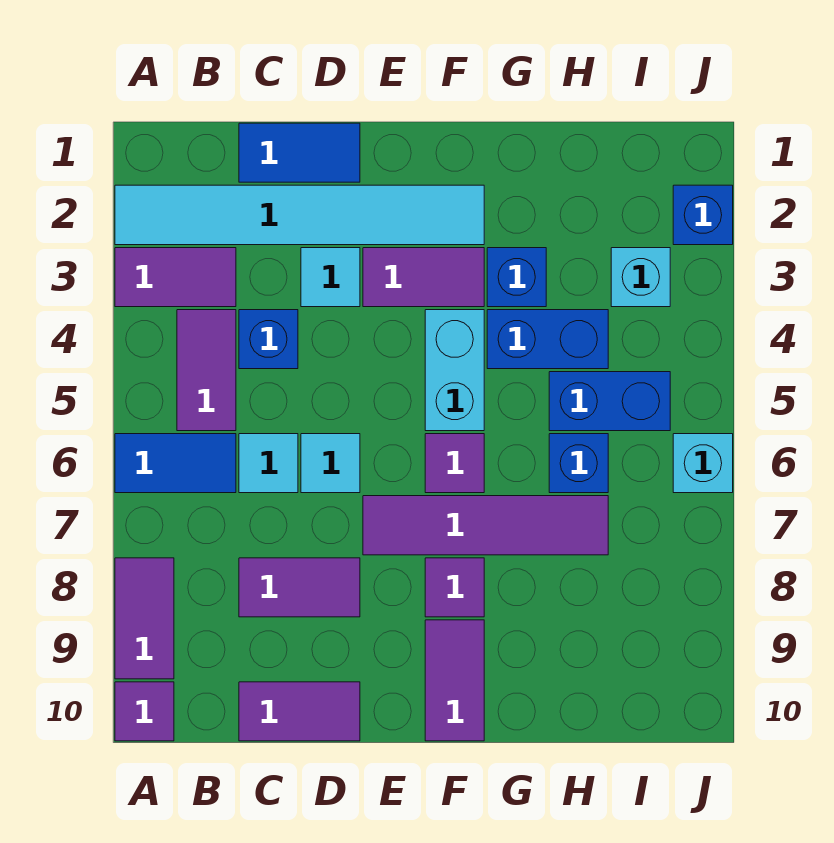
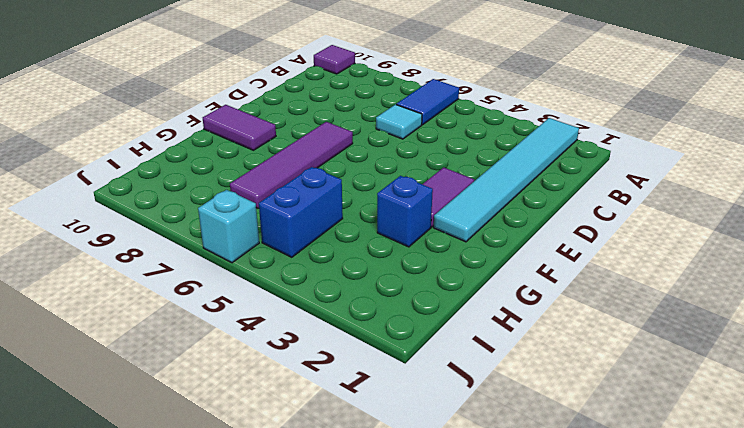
none -> purple tile A3:B3 level 1
none -> purple tile A8:A9 level 1
none -> purple tile B4:B5 level 1

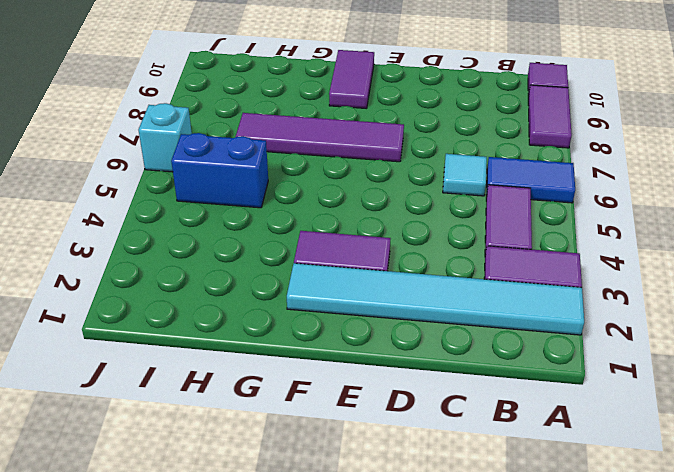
none -> blue tile C1:D1 level 1
none -> blue brick C4 level 1
none -> purple tile C8:D8 level 1

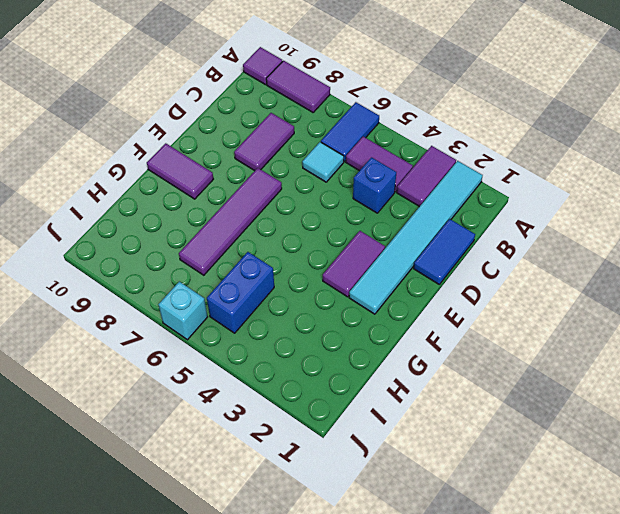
none -> purple tile C10:D10 level 1
none -> cyan tile D3 level 1
none -> cyan tile D6 level 1

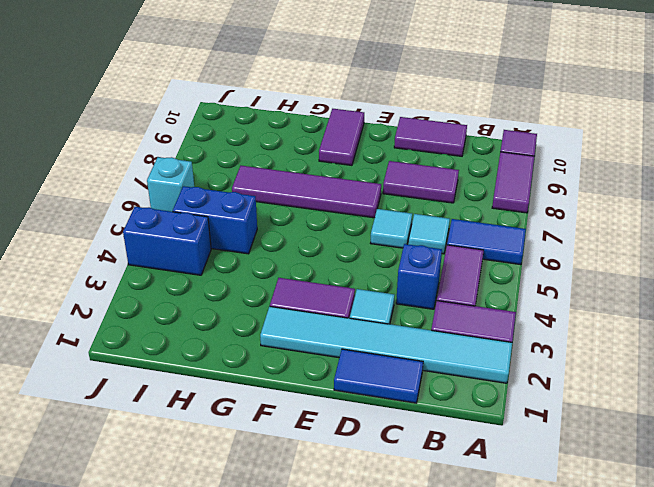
blue brick I4:J4 level 1 -> blue brick G4:H4 level 1
none -> cyan brick F4:F5 level 1
none -> purple tile F6 level 1
none -> purple tile F8 level 1

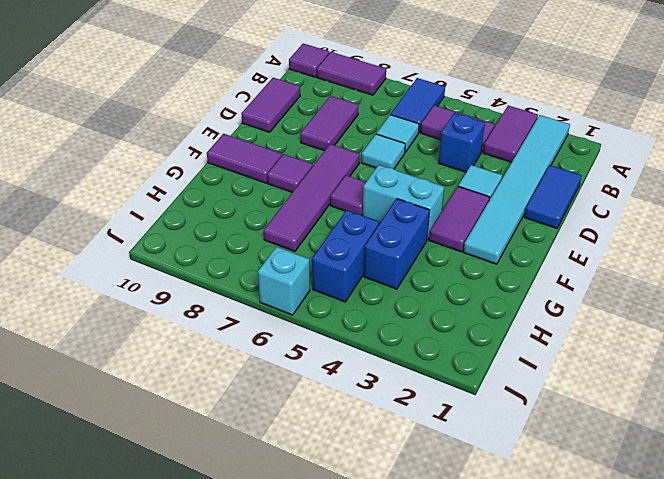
none -> blue brick G3 level 1
none -> blue brick H6 level 1
none -> cyan brick I3 level 1

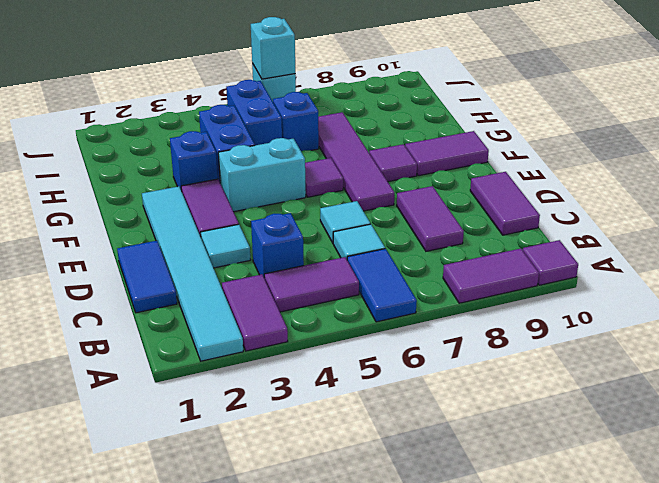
cyan brick J6 level 2 -> cyan brick I3 level 1
none -> blue brick J2 level 1

